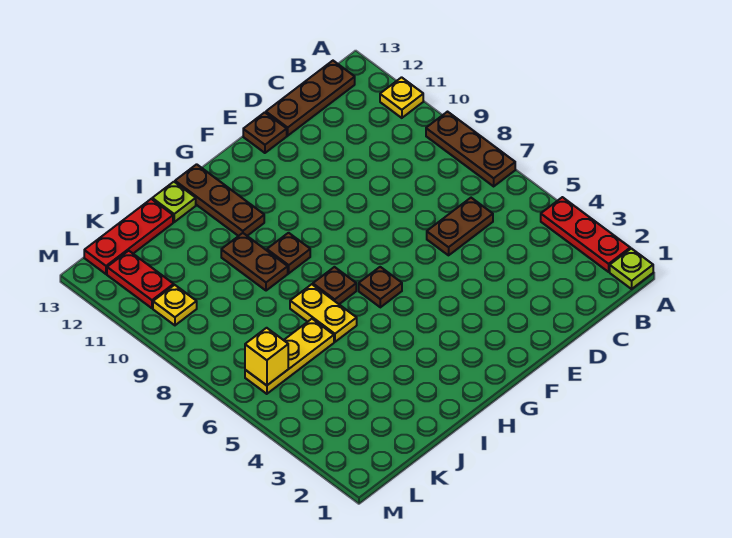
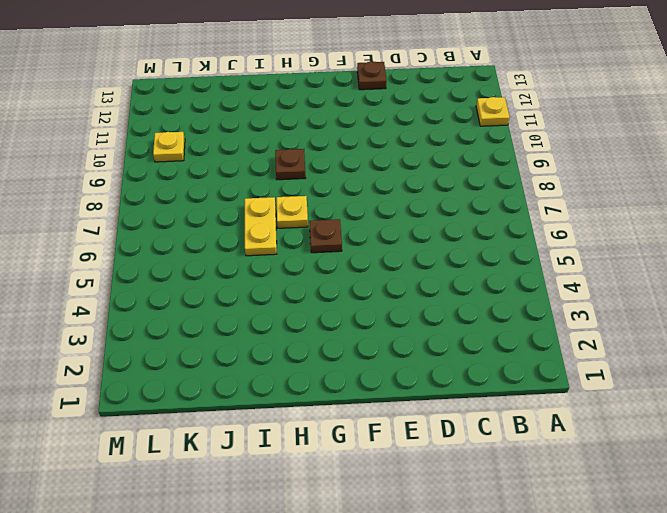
yellow plate H7 level 1 -> brown plate H7 level 1
none -> lime plate A1 level 1
none -> red plate A2:A4 level 1
none -> brown plate A7:A9 level 1

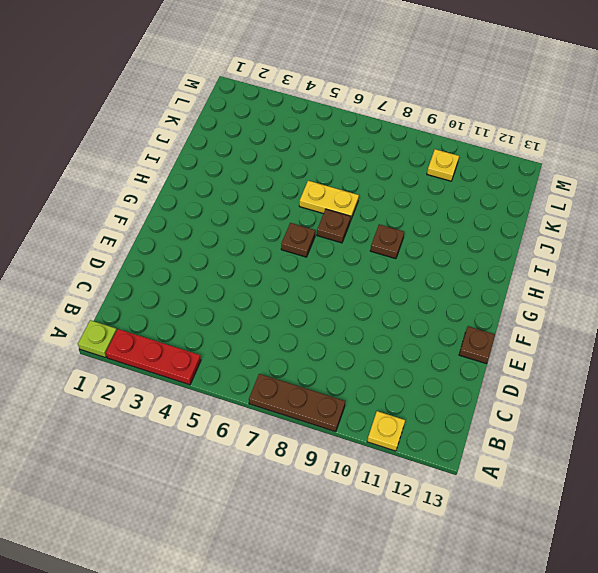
none -> brown plate B13:D13 level 1
none -> brown plate C6:D6 level 1
none -> brown plate H11:H13 level 1

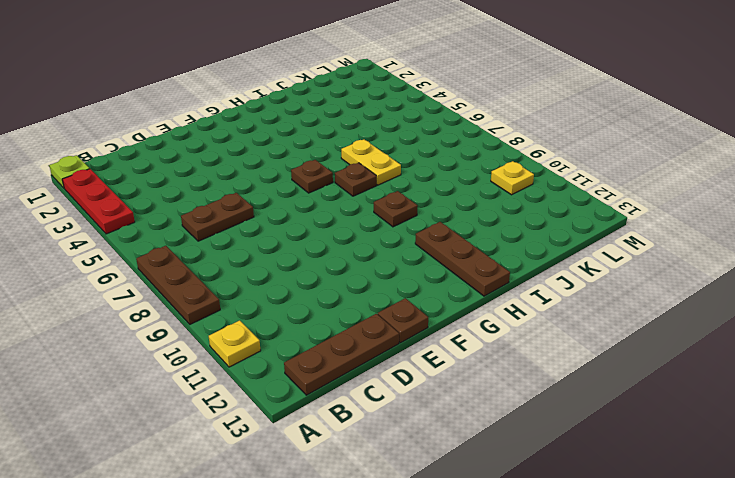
none -> brown plate I9:I10 level 1
none -> lime plate I13 level 1
none -> yellow plate J6:L6 level 1

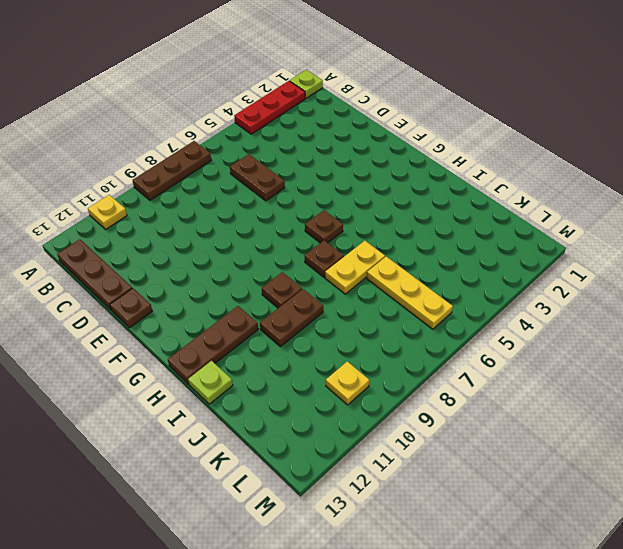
none -> red plate J13:L13 level 1
none -> red plate L11:L12 level 1
none -> yellow brick L6 level 2

